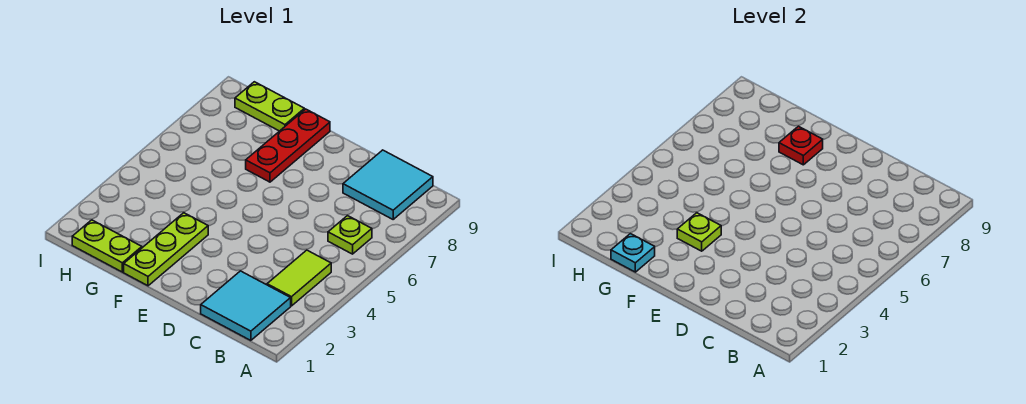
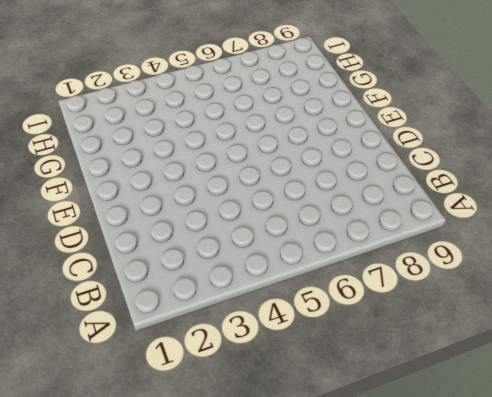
none -> cyan tile B1:C2 level 1
none -> lime tile B3:B4 level 1

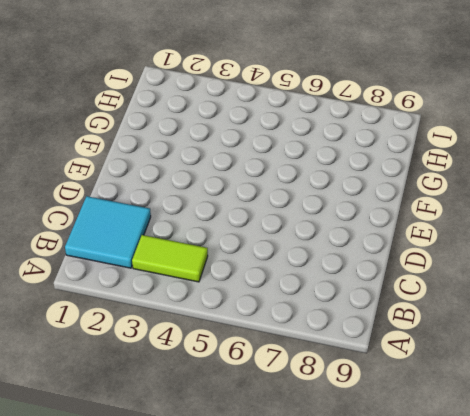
none -> lime plate B6 level 1
none -> cyan tile B8:C9 level 1

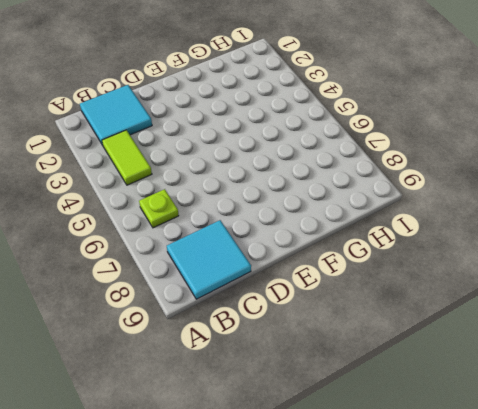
none -> lime plate F1:F3 level 1
none -> red plate F7:F9 level 1

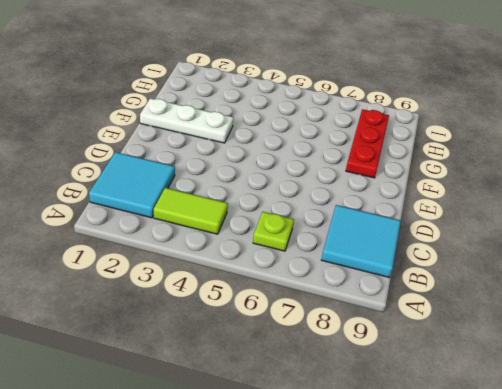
white plate F1:F3 level 1 -> lime plate F1:F3 level 1
red plate F8:H8 level 1 -> red plate F7:F9 level 1
none -> lime plate G1:H1 level 1
none -> lime plate G9:H9 level 1

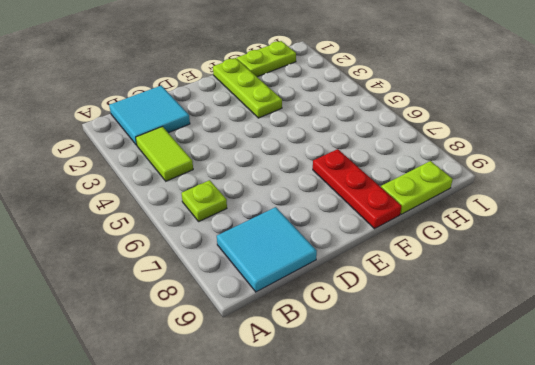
none -> lime plate F3 level 2
none -> red plate F8 level 2

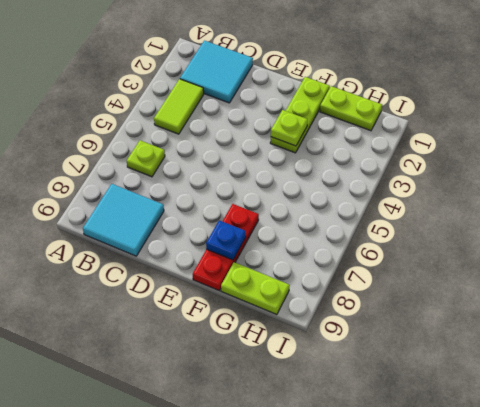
blue plate F8 level 2 -> red plate F8 level 2
none -> cyan plate G1 level 2

